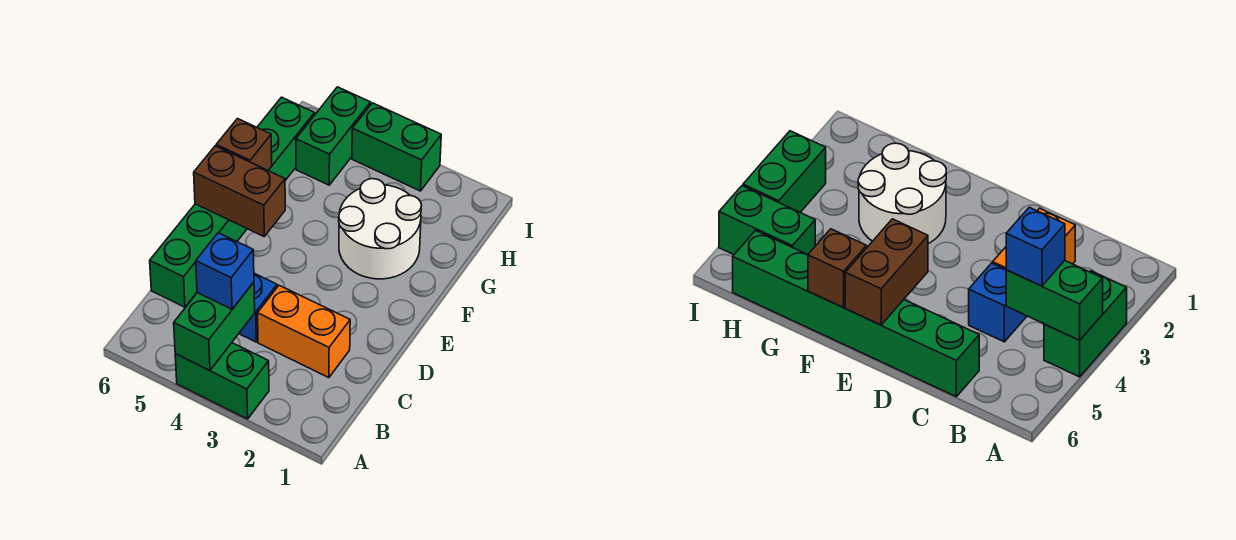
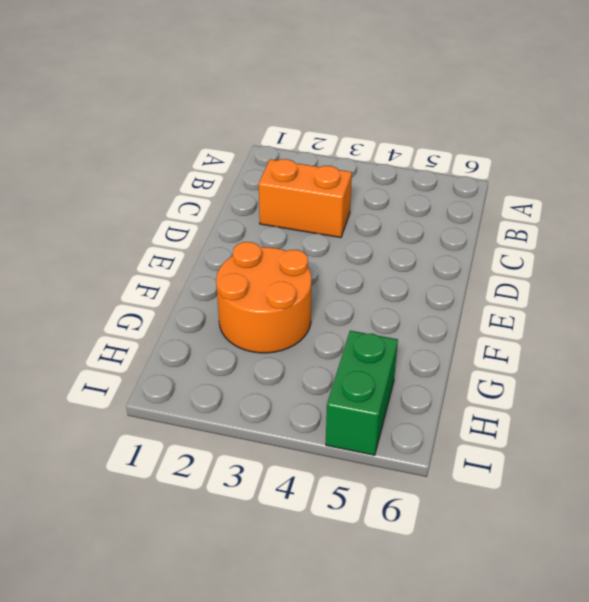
orange round brick F2:G3 level 1 -> white round brick F2:G3 level 1
none -> green brick A3:A4 level 1
none -> blue brick C4 level 1

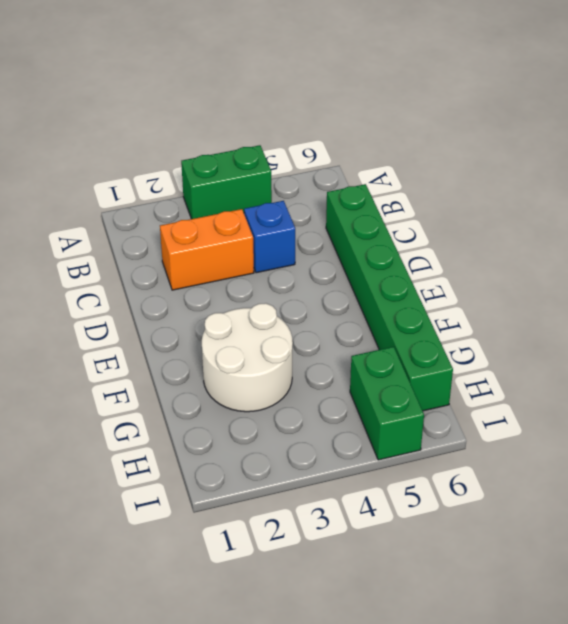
none -> green brick I3:I4 level 1
none -> green brick A4:B4 level 2

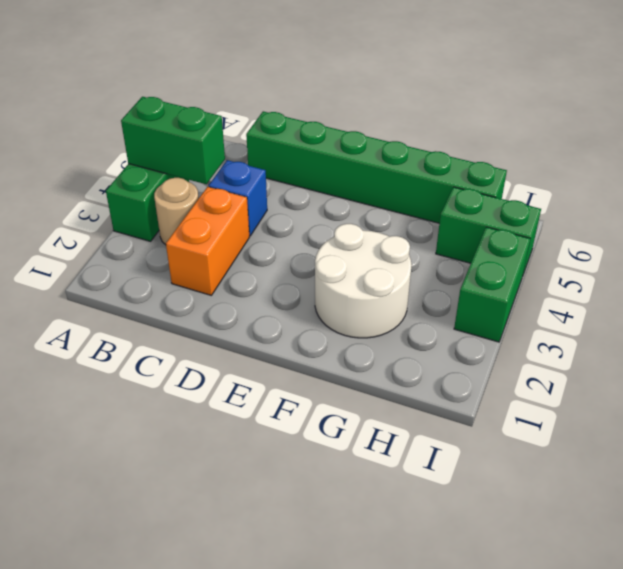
tan round brick B3 level 1 -> none
none -> brown brick E5:E6 level 2
none -> brown brick F6 level 2

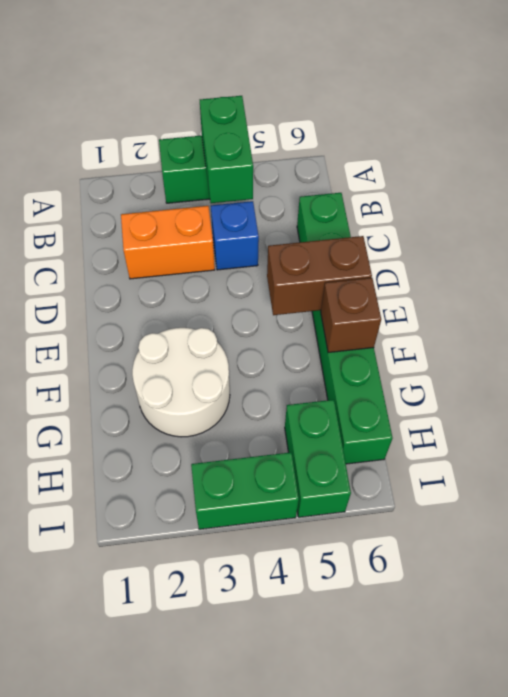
none -> blue brick B4 level 3

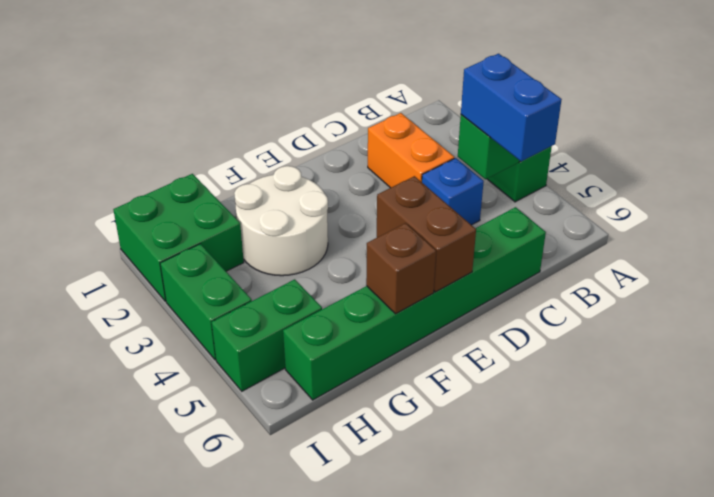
blue brick B4:B5 level 3 -> blue brick B4 level 3
green brick H1:I2 level 1 -> none

